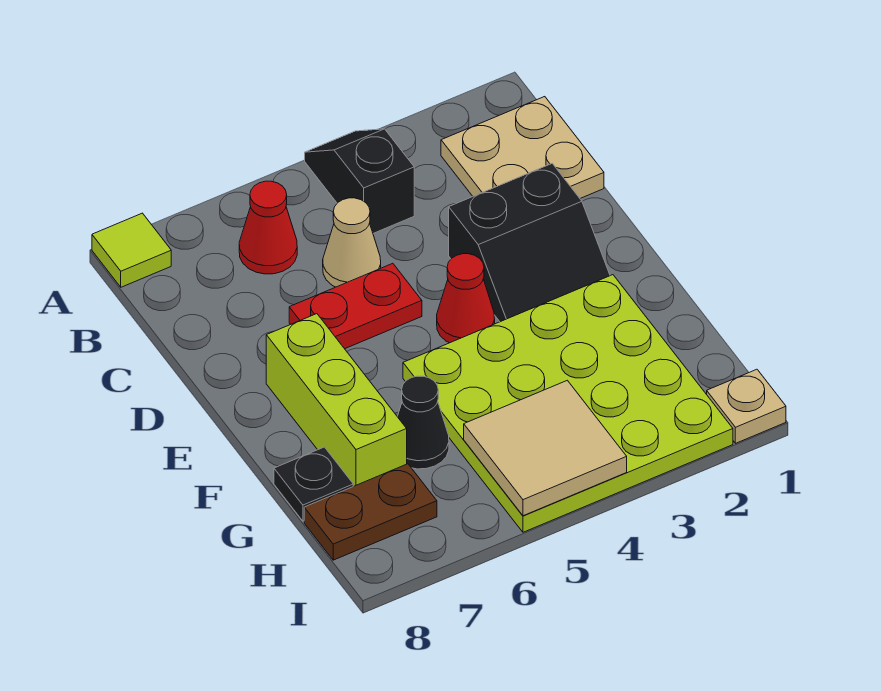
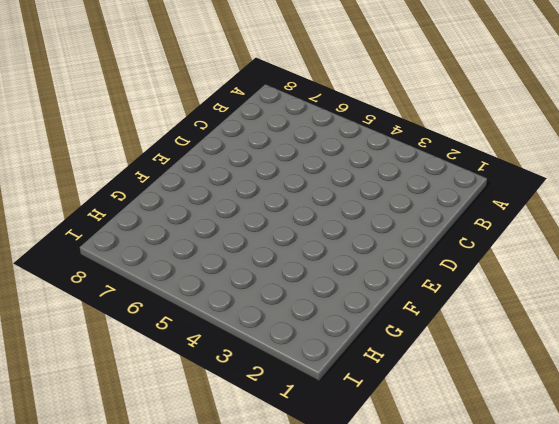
none -> black slope A4:B4 level 1 top B
none -> lime tile A8 level 1
none -> tan plate B1:C2 level 1

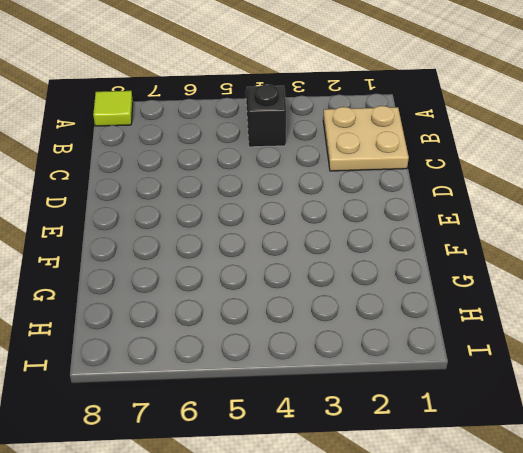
none -> red cone B6 level 1
none -> tan cone C5 level 1
none -> black slope D2:E3 level 1 top D

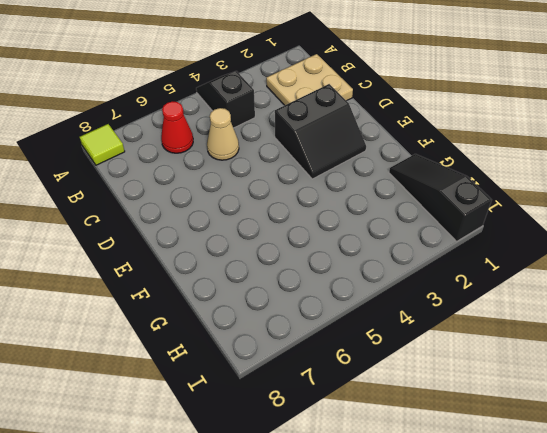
black slope G1:I1 level 1 top I -> tan plate I1 level 1
none -> red plate D5:D6 level 1
none -> red cone E4 level 1
none -> lime brick E7:G7 level 1

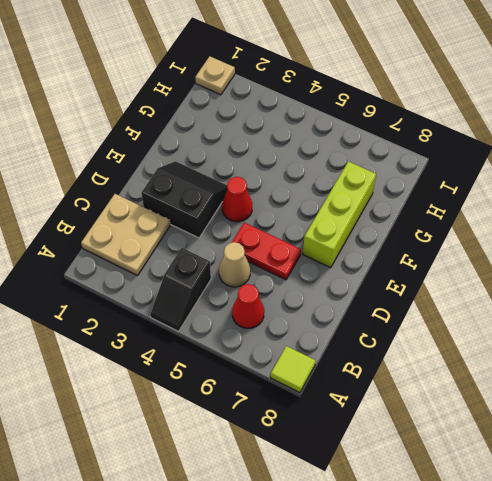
none -> lime plate F2:I5 level 1
none -> black cone G6 level 1
none -> black plate G8 level 1

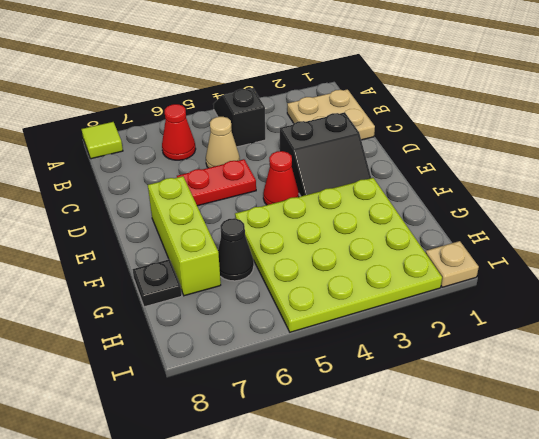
none -> brown plate H7:H8 level 1
none -> tan tile H4:I5 level 2

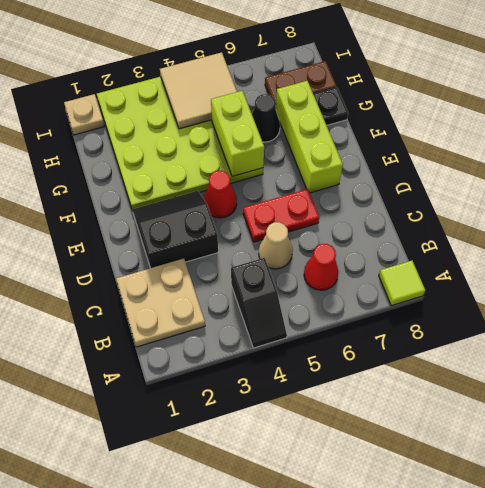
lime brick F5:G5 level 2 -> none

